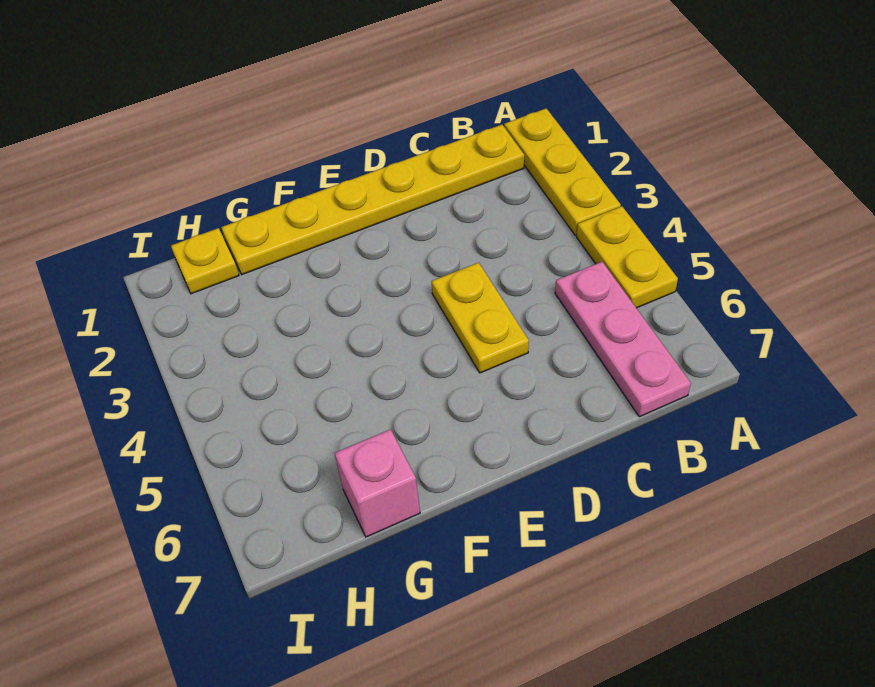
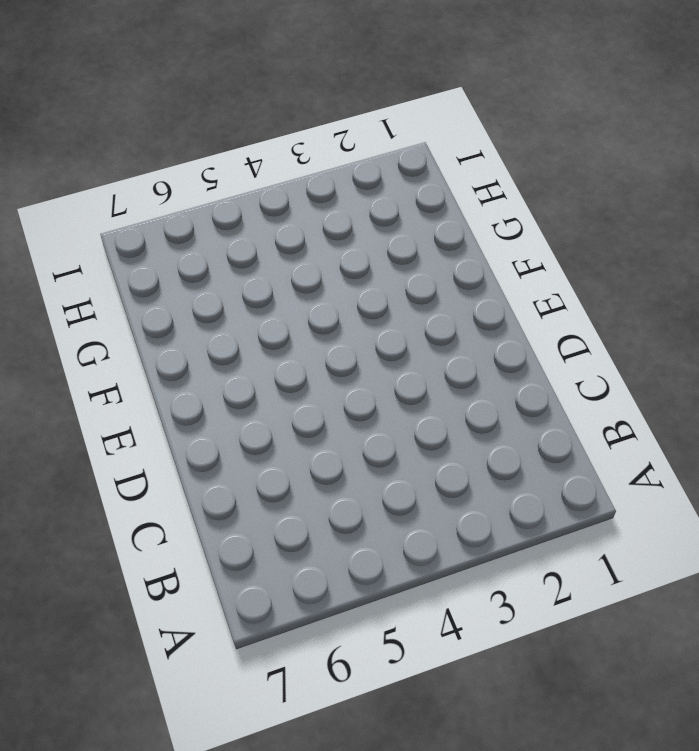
none -> yellow plate A1:A3 level 1
none -> yellow plate A4:A5 level 1

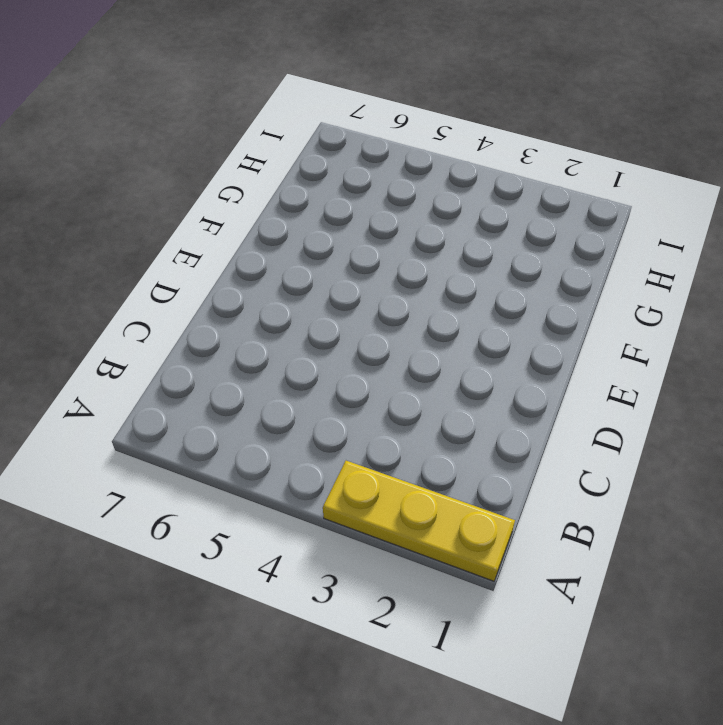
none -> yellow plate A4:A5 level 1
none -> yellow plate B1:G1 level 1

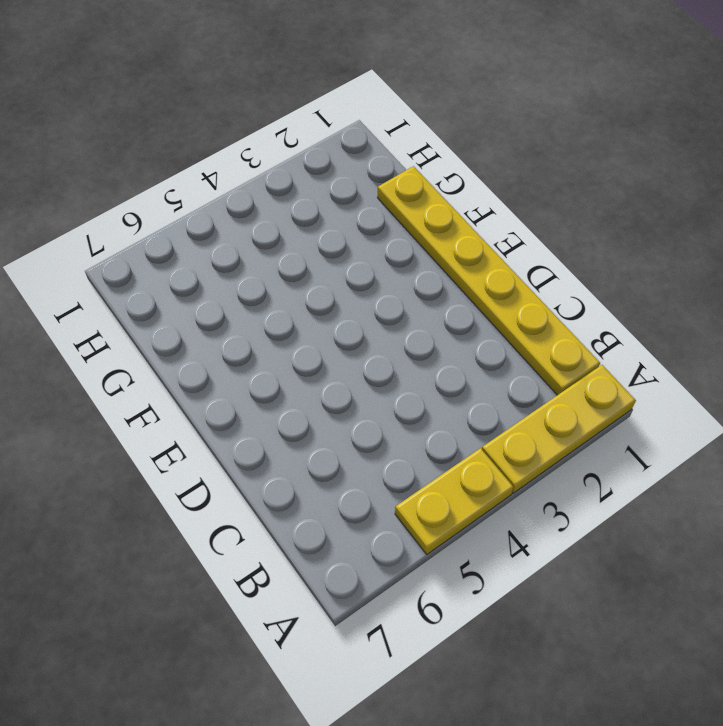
none -> pink plate B5:B7 level 1
none -> yellow plate D4:D5 level 1

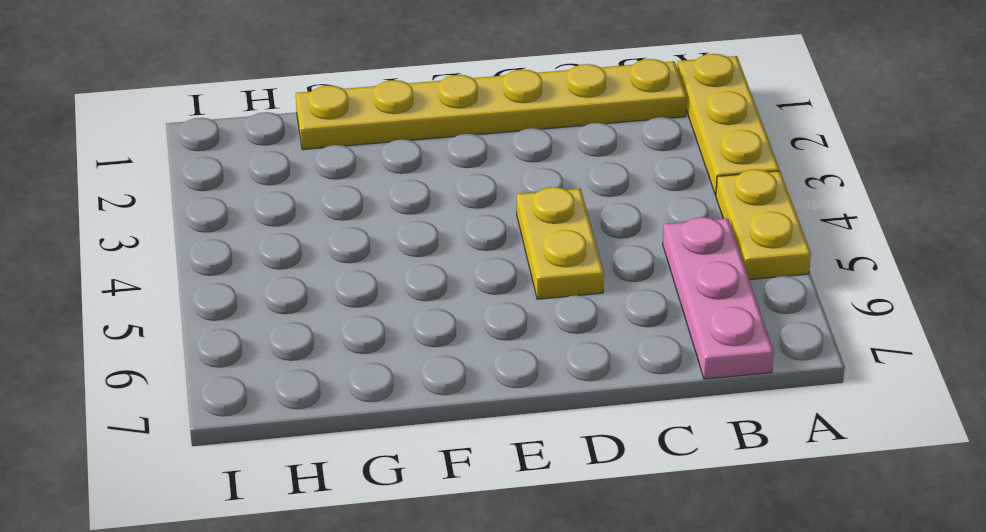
none -> pink brick G7 level 1
none -> yellow plate H1 level 1

